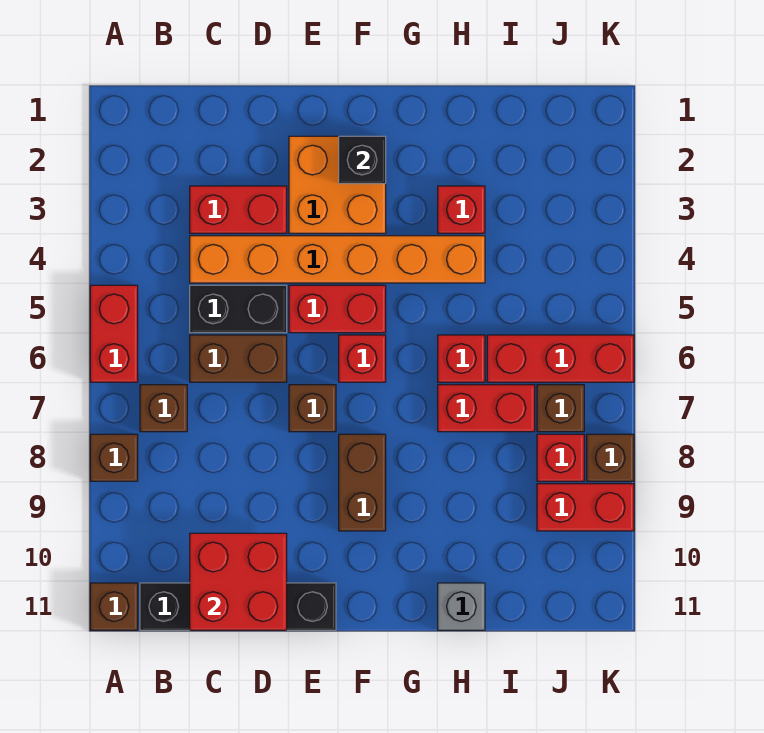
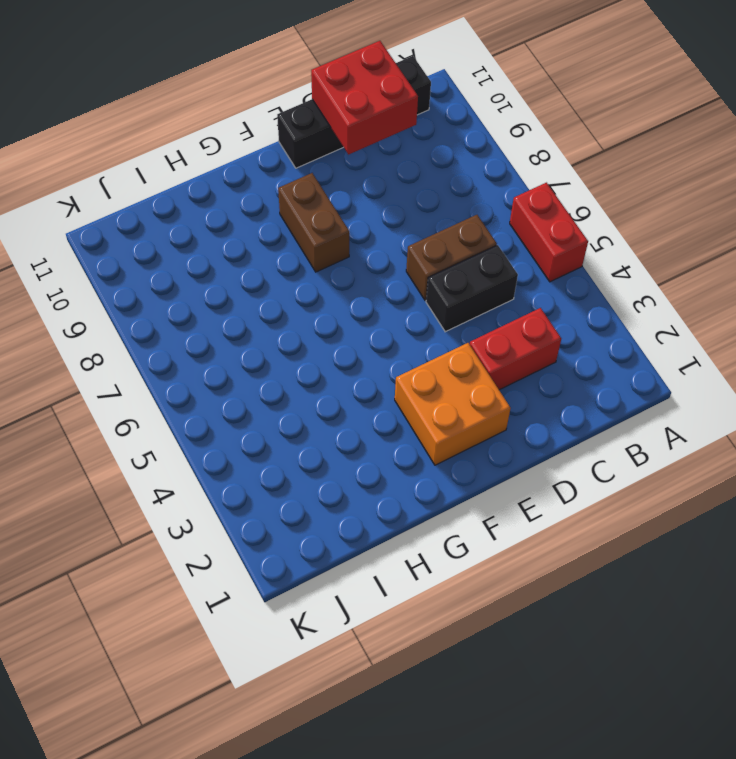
none -> brown brick A8 level 1
none -> brown brick A11 level 1
none -> brown brick B7 level 1

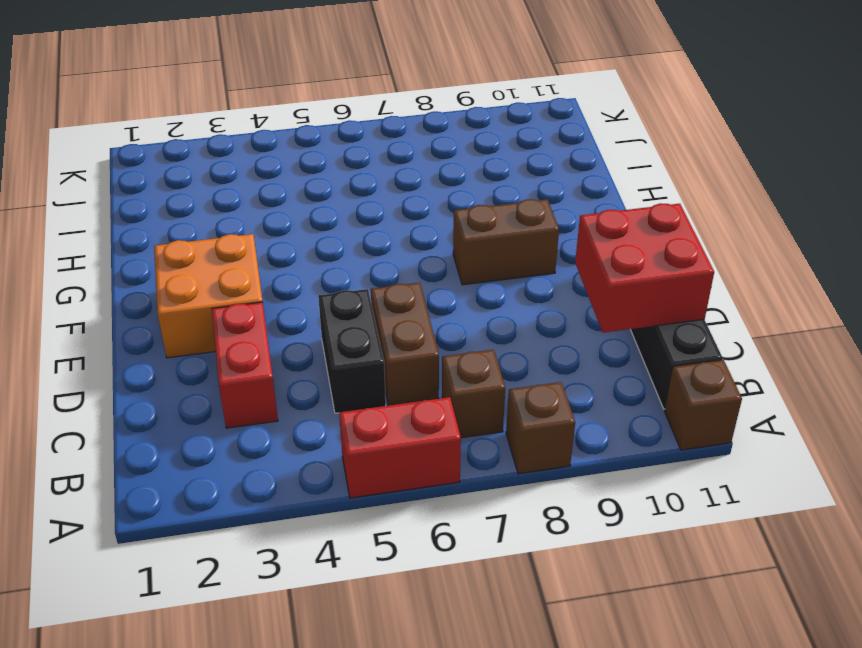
none -> orange brick C4:H4 level 1
none -> red brick E5:F5 level 1
none -> brown brick E7 level 1

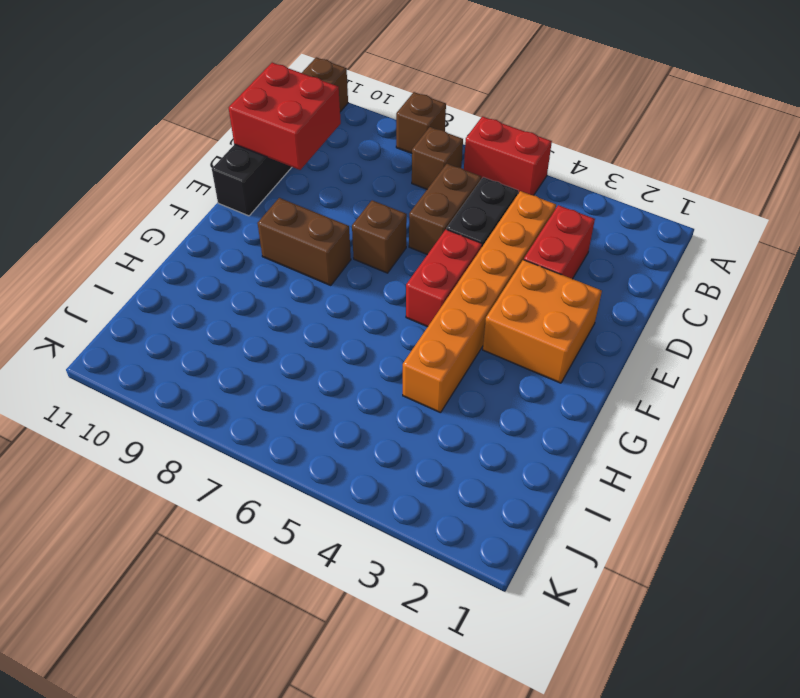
none -> red brick F6 level 1
none -> red brick H3 level 1
none -> red brick H6 level 1

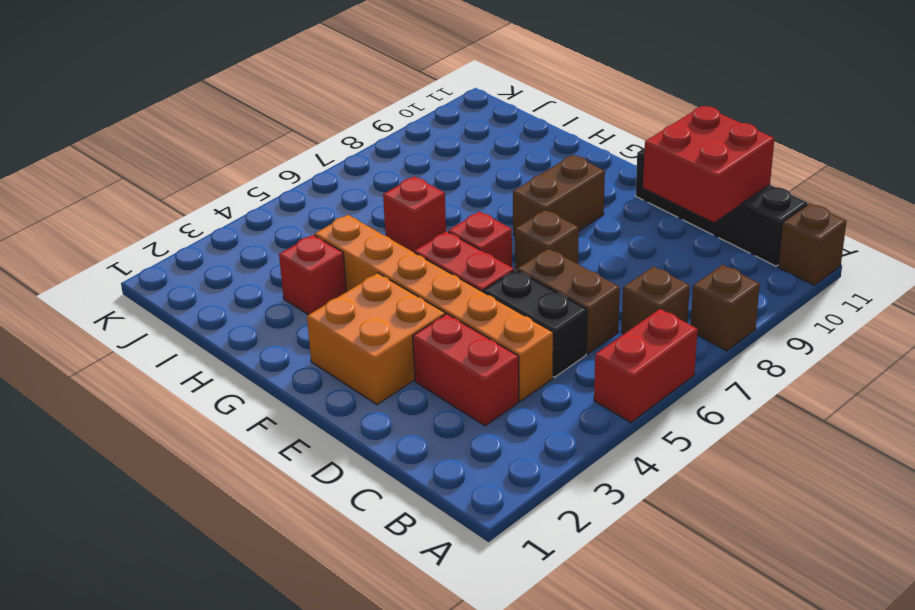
none -> red brick H7:I7 level 1
none -> grey brick H11 level 1
none -> red brick I6:K6 level 1

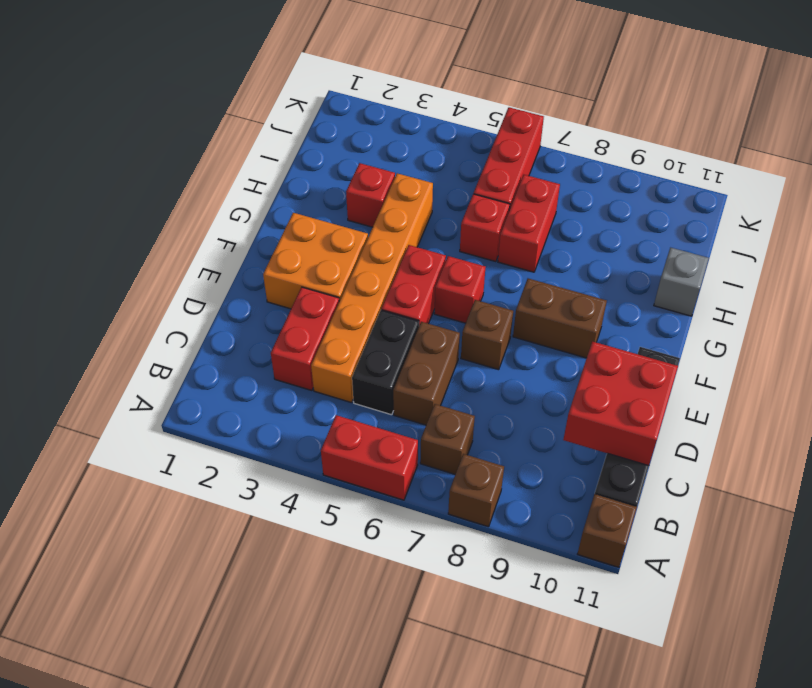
none -> brown brick J7 level 1
none -> red brick J8 level 1
none -> red brick J9:K9 level 1

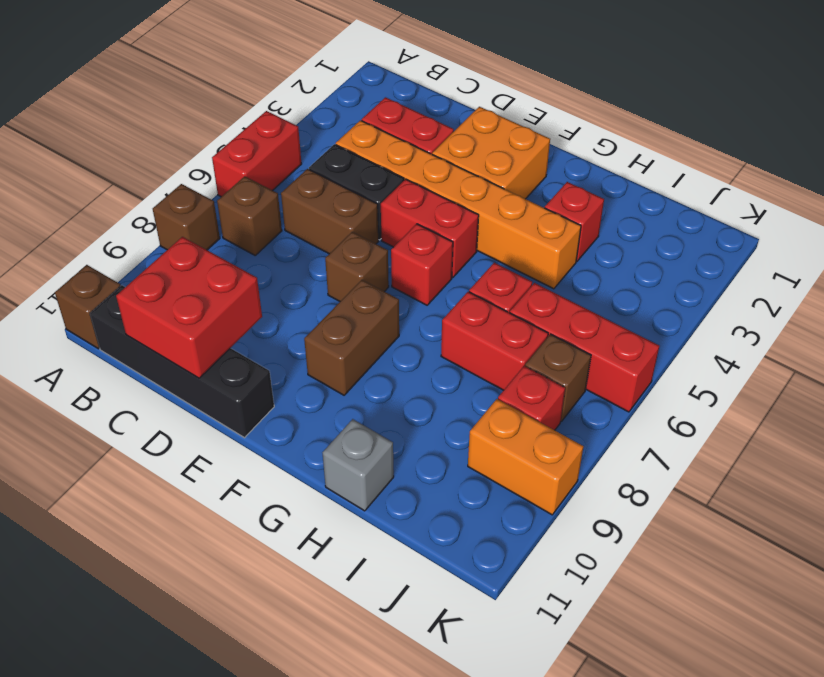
orange brick J9:K9 level 1 -> red brick J9:K9 level 1
none -> brown brick K8 level 1
none -> black brick F2 level 2

